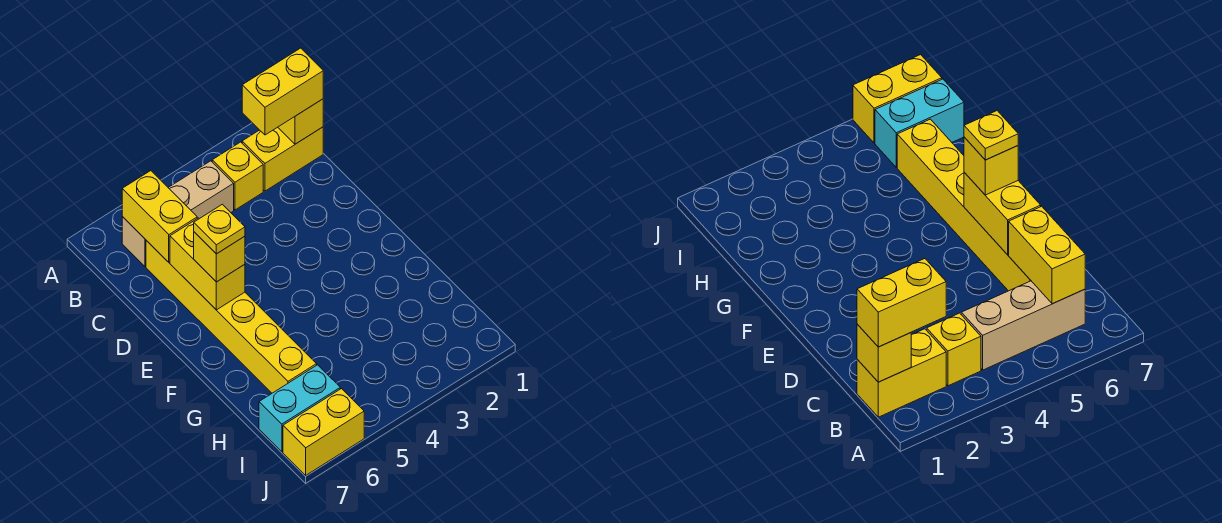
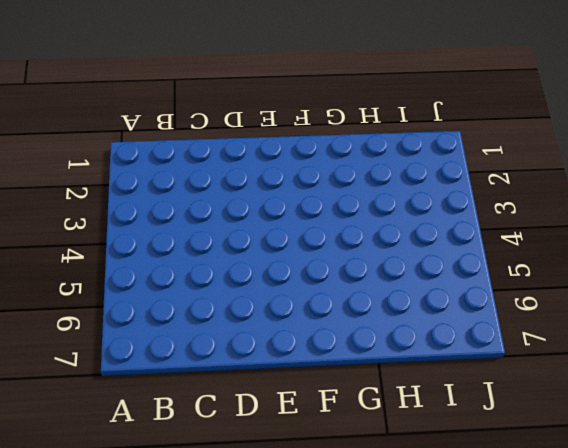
none -> yellow brick B1:B2 level 1
none -> yellow brick B3 level 1
none -> tan brick B4:B6 level 1

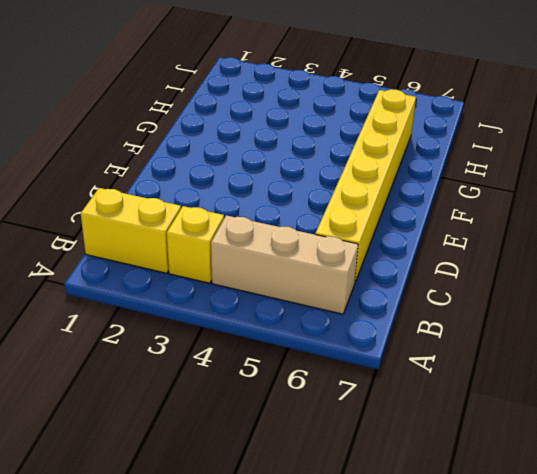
none -> cyan brick I6:I7 level 1
none -> yellow brick J6:J7 level 1
none -> yellow brick B1 level 2

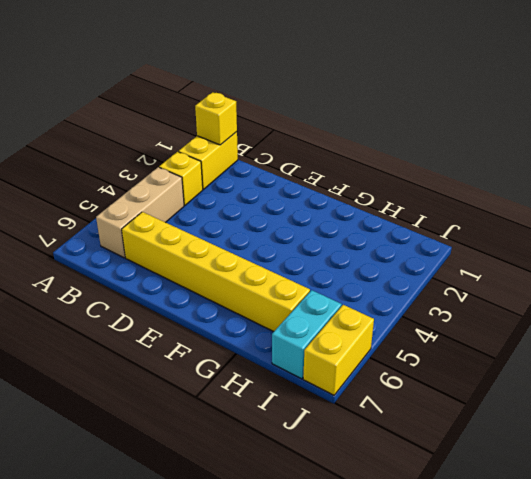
none -> yellow brick B6:C6 level 2
none -> yellow brick D6:E6 level 2
none -> yellow brick B1:B2 level 3

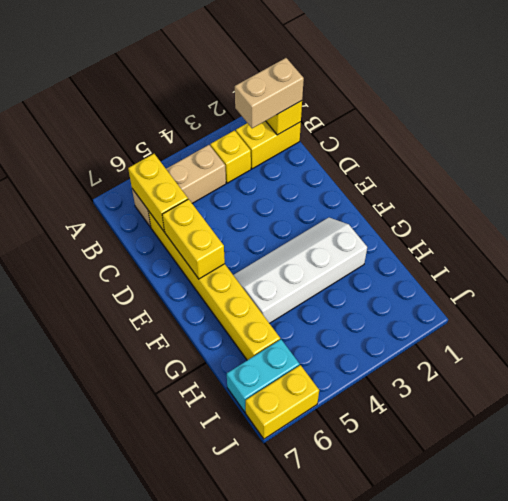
tan brick B1:B2 level 3 -> yellow brick B1:B2 level 3
white slope F2:G5 level 1 top G -> none
none -> yellow brick E6 level 3
none -> yellow plate E6 level 4

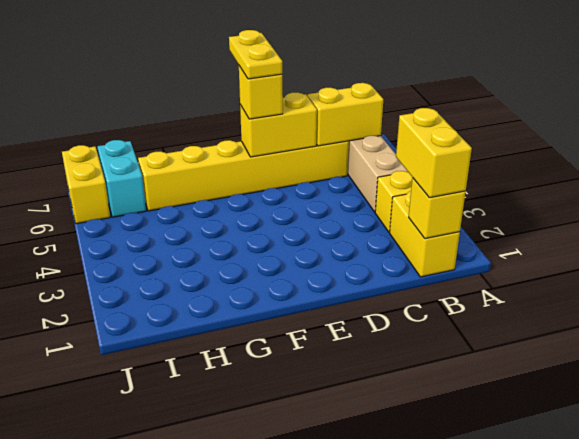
yellow plate E6:E7 level 4 -> yellow plate E6 level 4

